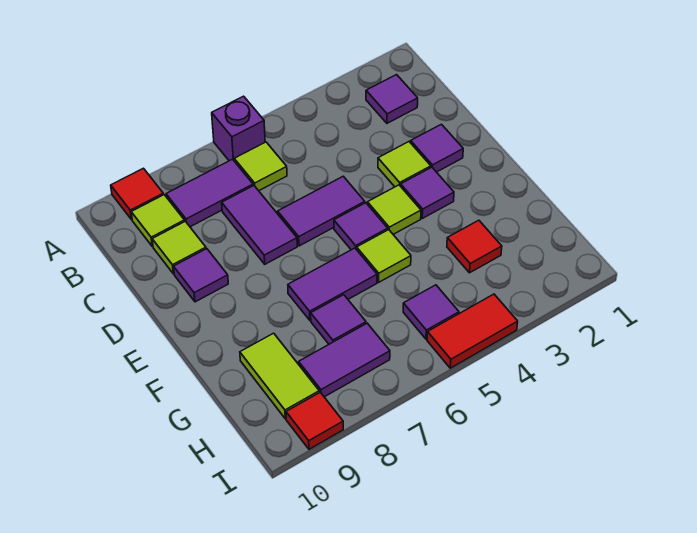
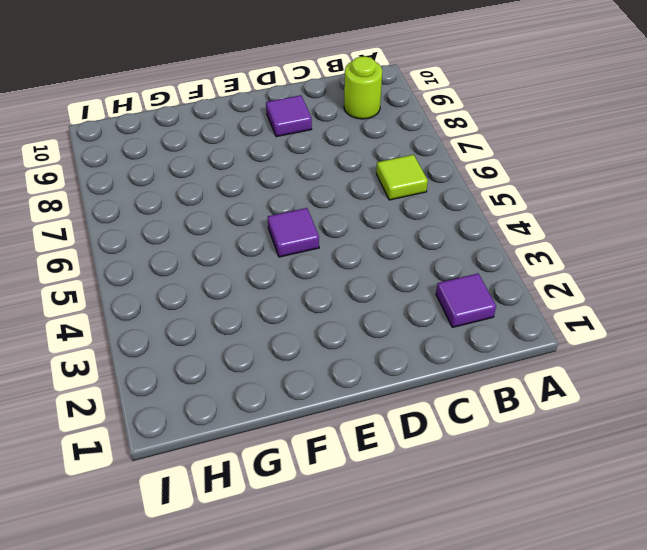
lime round brick B9 level 1 -> lime tile B9 level 1
none -> purple brick A6 level 1
none -> red tile A9 level 1
none -> purple tile B7:B8 level 1

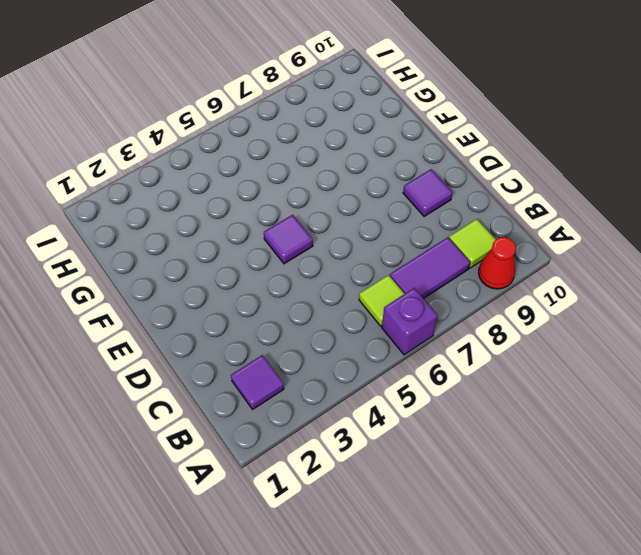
red cone A9 level 1 -> red tile A9 level 1
none -> purple tile C7:D7 level 1
none -> lime tile C9 level 1
none -> purple tile D2 level 1

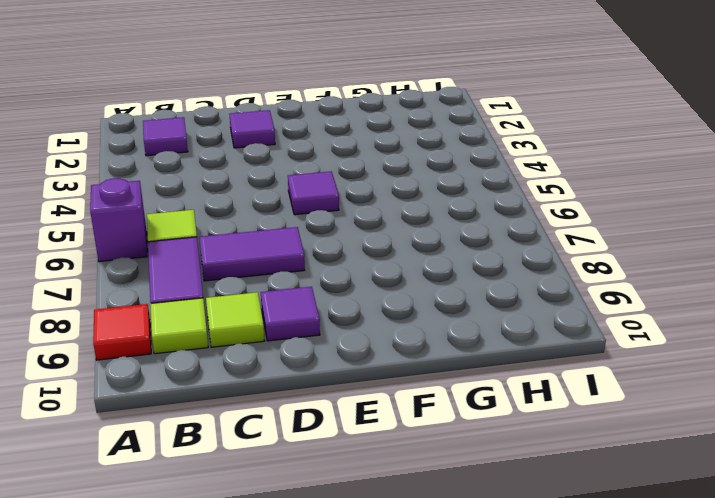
none -> lime tile D3 level 1
none -> purple tile D5:D6 level 1
none -> purple tile E3 level 1

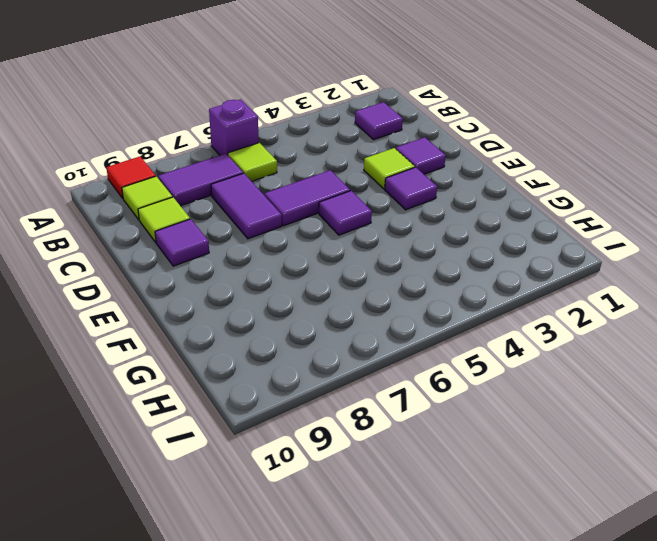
none -> lime tile E4 level 1
none -> lime tile F5 level 1
none -> purple tile F6:F7 level 1

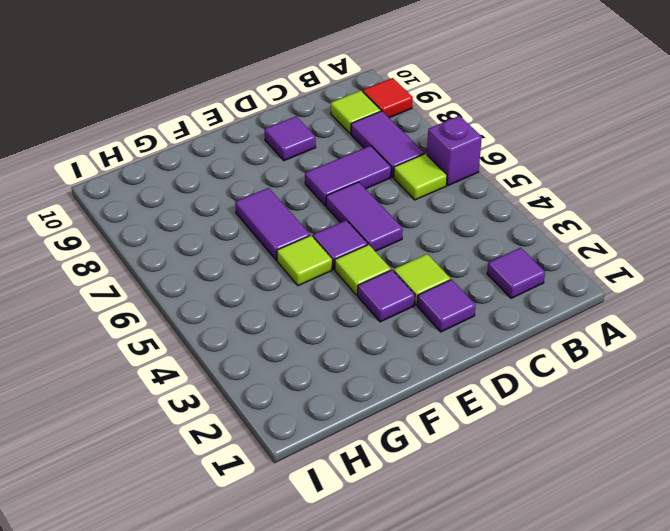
none -> lime tile C9 level 1
none -> red tile G3 level 1
none -> purple tile G7 level 1

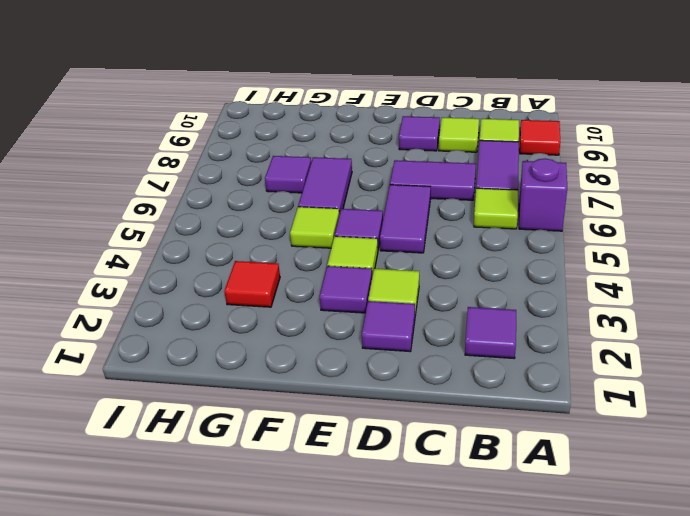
none -> lime tile G9:H9 level 1
none -> purple tile H5 level 1
none -> purple tile H7:H8 level 1

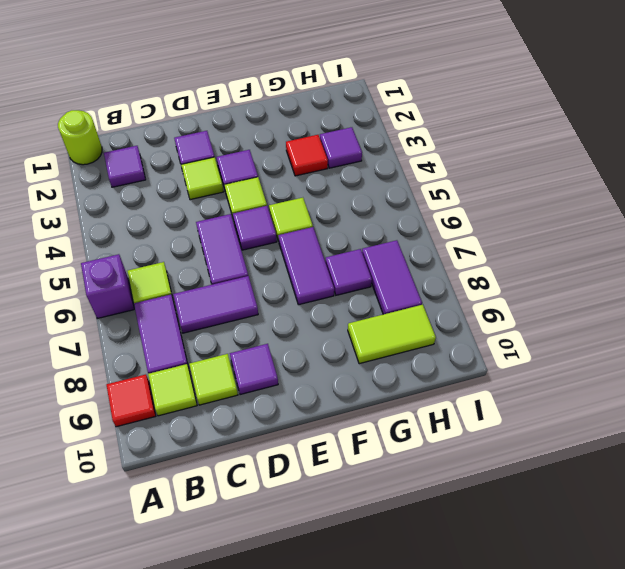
lime round brick A1 level 1 -> none
purple tile H3 level 1 -> purple tile H5 level 1
none -> red tile I4:I5 level 1
none -> red tile I9 level 1

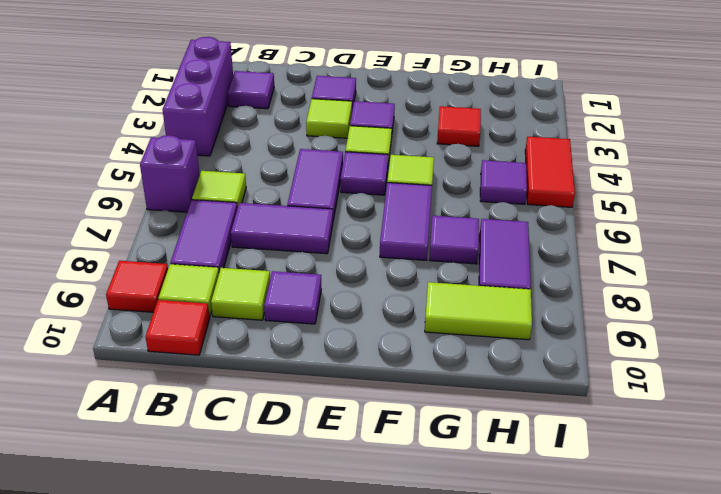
purple brick A2:A4 level 1 -> none
red tile B10 level 1 -> red tile I9 level 1

